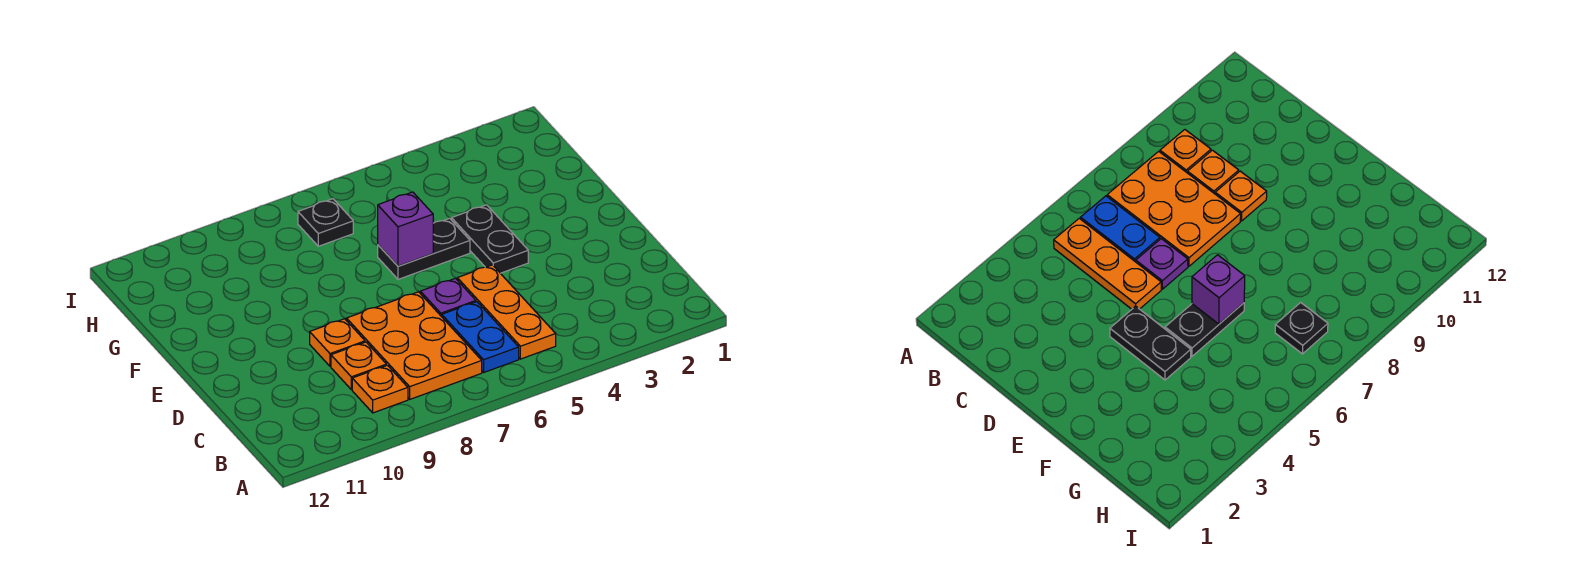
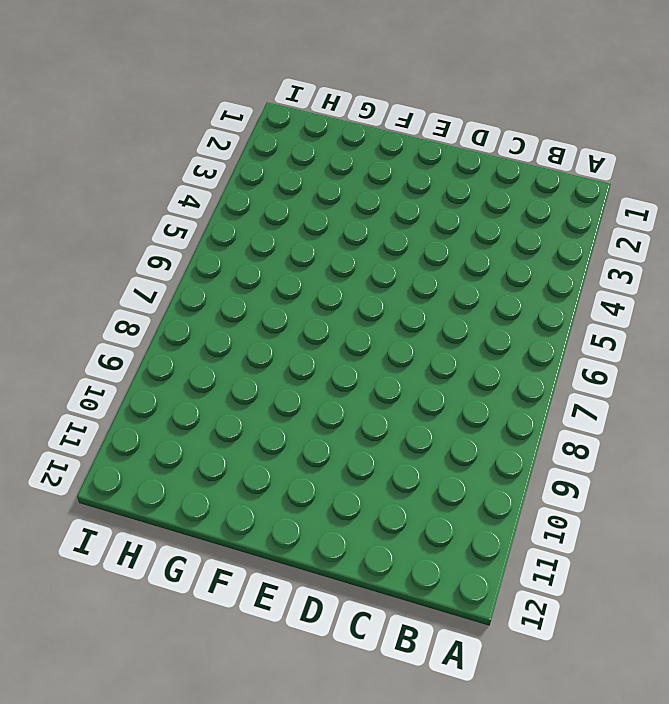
none -> orange plate B5:D5 level 1
none -> blue plate B6:C6 level 1

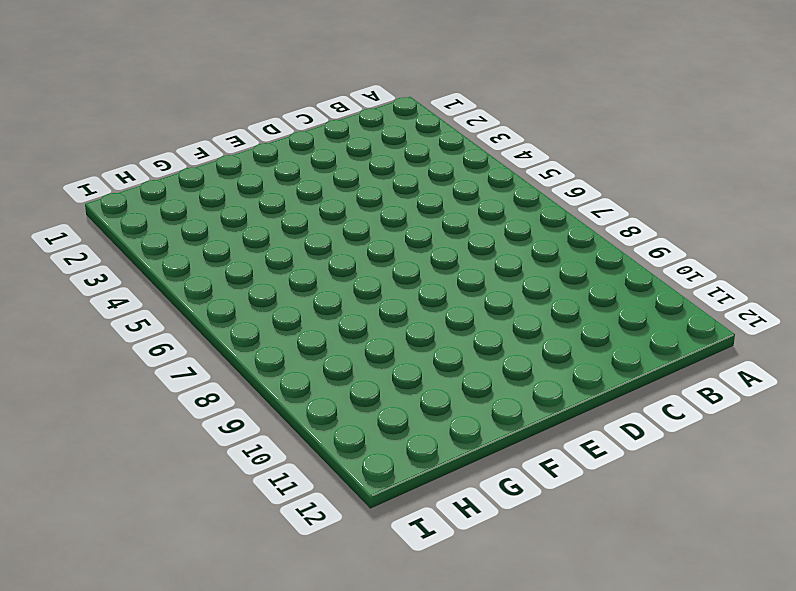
none -> orange plate B5:D5 level 1
none -> blue plate B6:C6 level 1

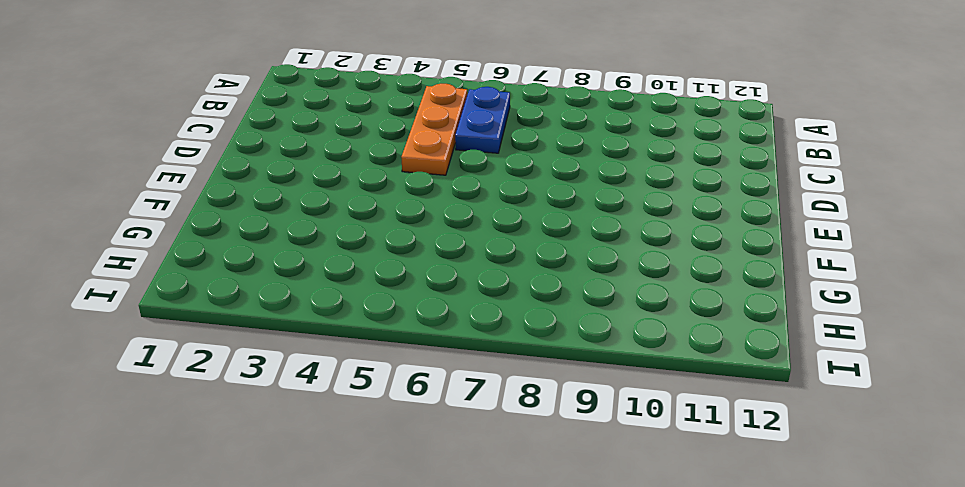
none -> orange plate B7:D8 level 1
none -> orange plate B9 level 1

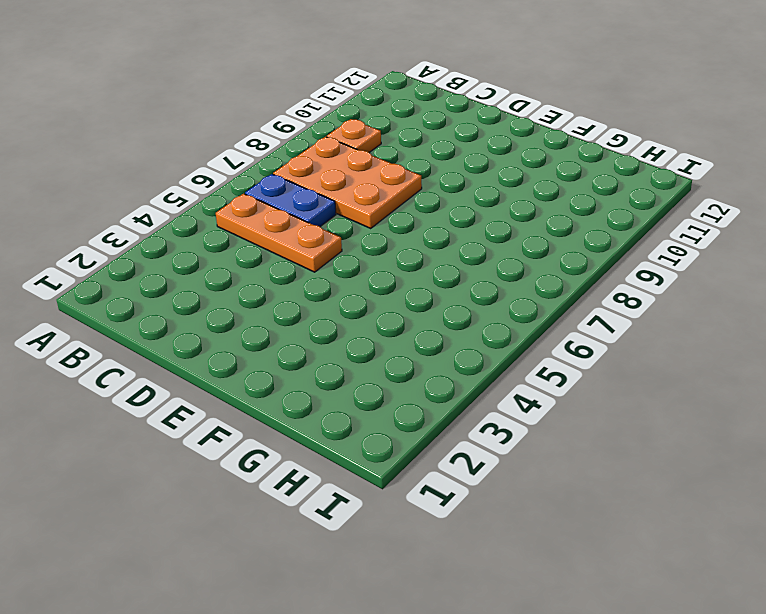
none -> orange plate C9 level 1
none -> purple plate D6 level 1

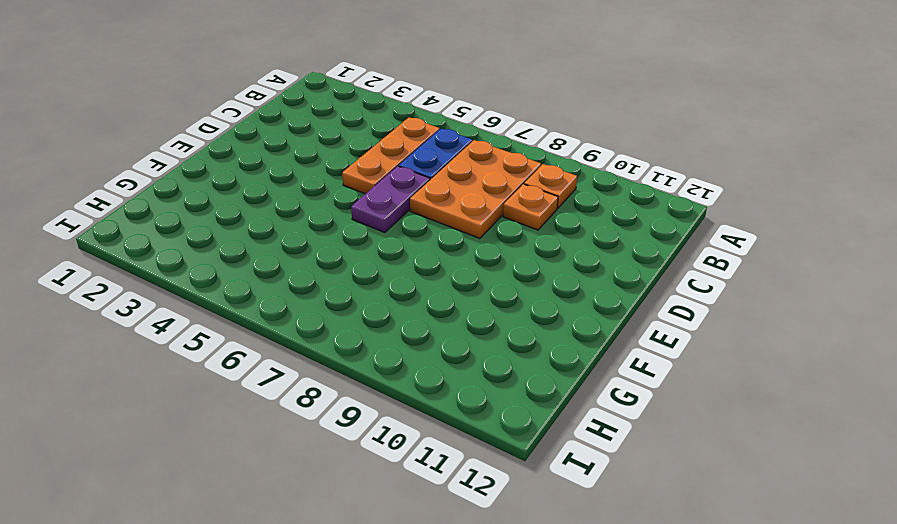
purple plate D6:E6 level 1 -> purple plate D6 level 1
none -> orange plate D9 level 1
none -> black plate E4:F4 level 1

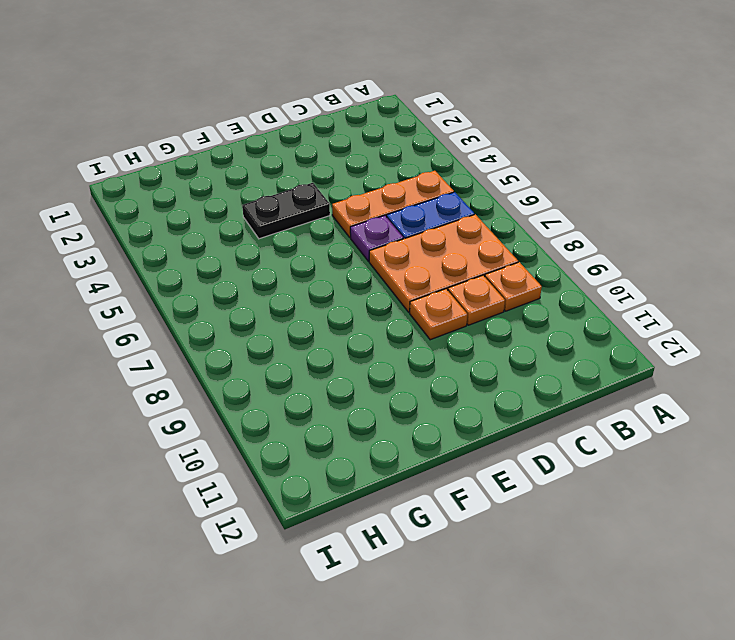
none -> black plate F5:F6 level 1
none -> black plate H7 level 1

